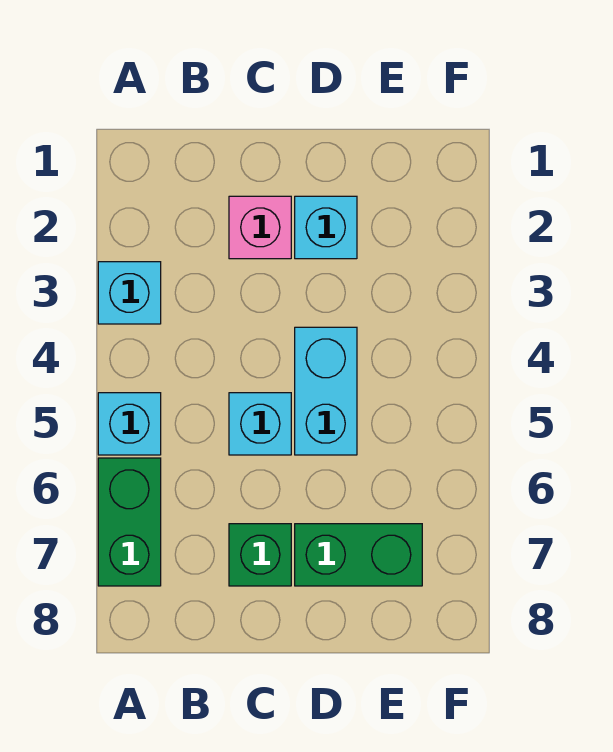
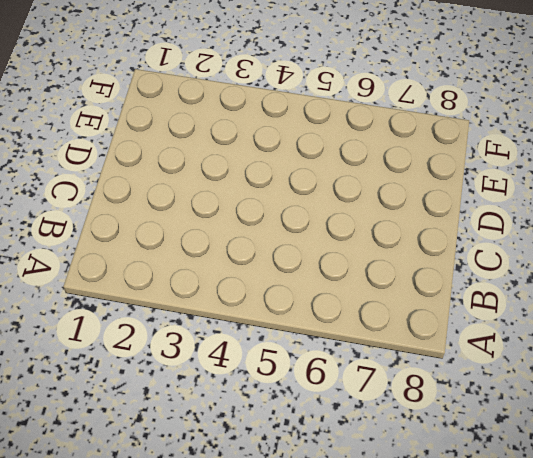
none -> cyan brick A3 level 1
none -> cyan brick A5 level 1

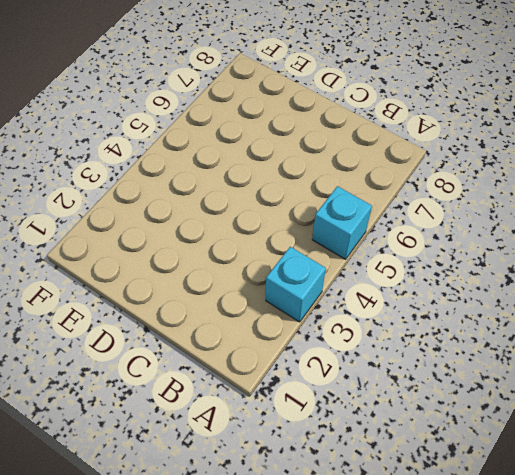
none -> green brick A6:A7 level 1
none -> pink brick C2 level 1

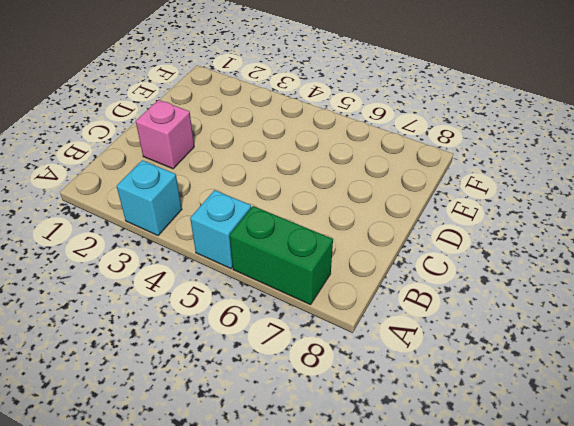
none -> cyan brick C5 level 1
none -> green brick C7 level 1

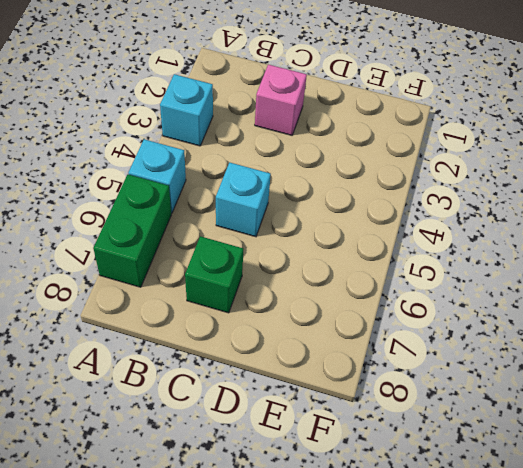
none -> cyan brick D2 level 1
none -> cyan brick D4:D5 level 1

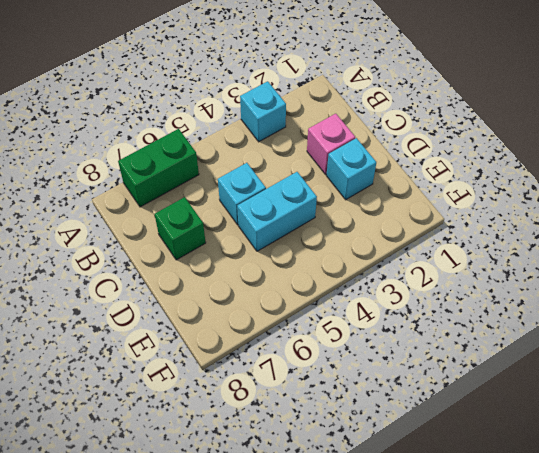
none -> cyan brick A5 level 1
none -> green brick D7:E7 level 1

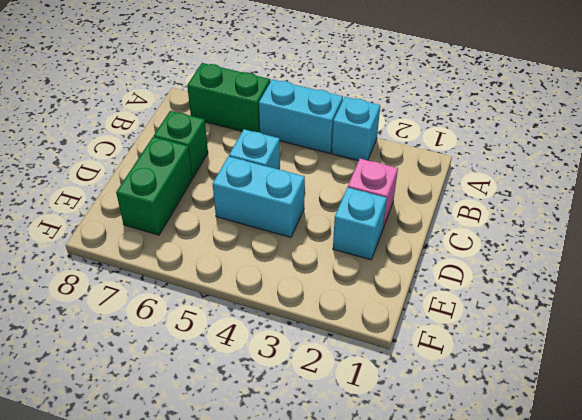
cyan brick A4:A5 level 1 -> cyan brick A5 level 1

